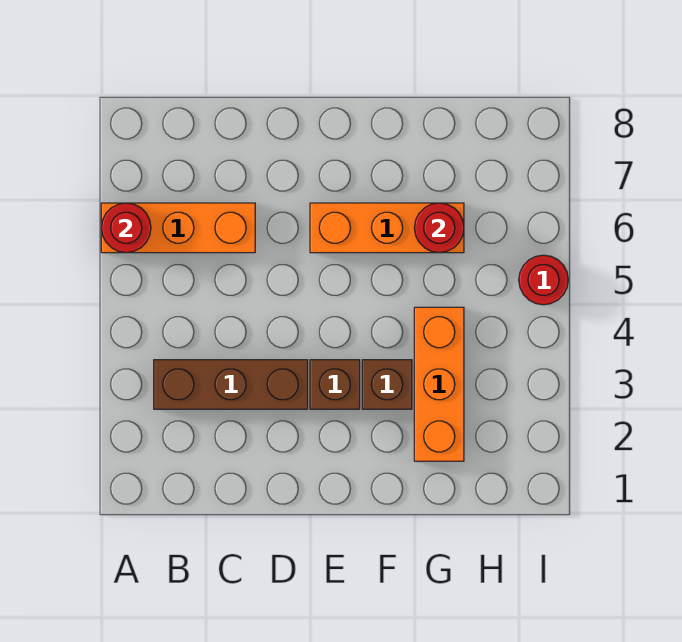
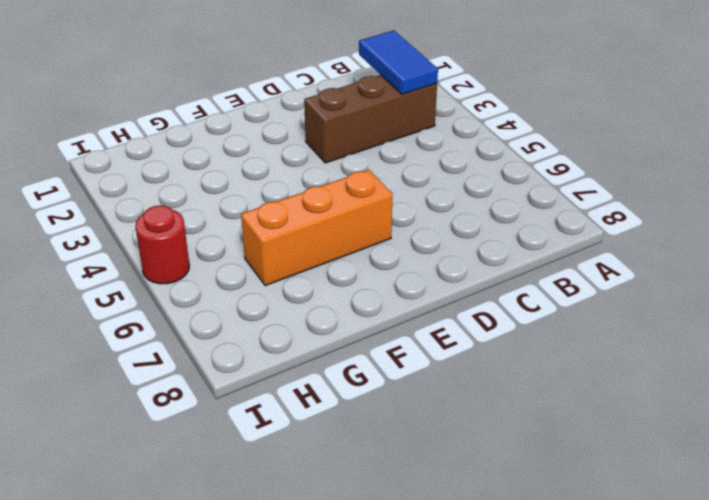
blue tile B2:B3 level 2 -> none
none -> orange brick A6:C6 level 1
none -> brown brick E3 level 1

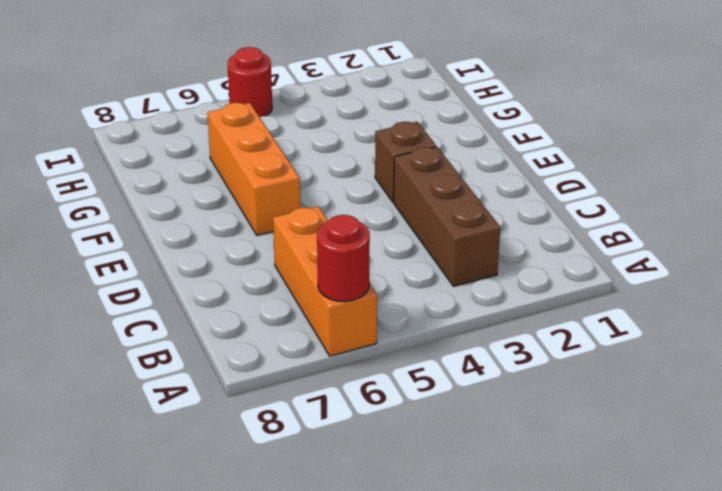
none -> brown brick F3 level 1
none -> orange brick G2:G4 level 1

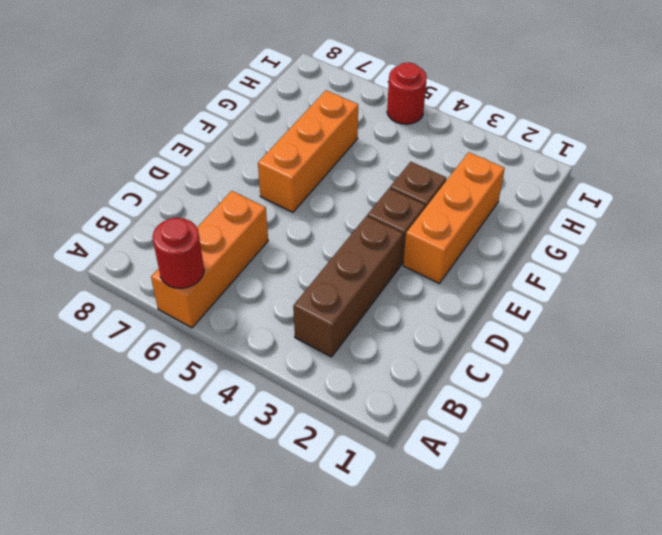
orange brick E2:G2 level 1 -> orange brick G2:G4 level 1
none -> red round brick G6 level 2

